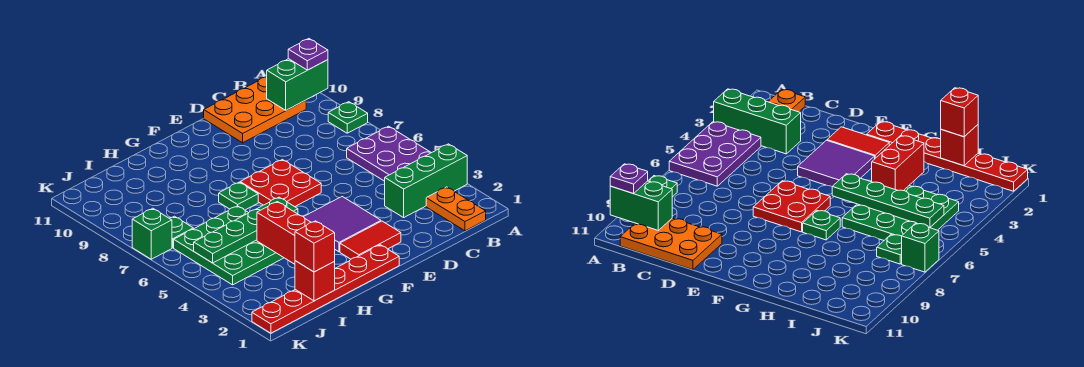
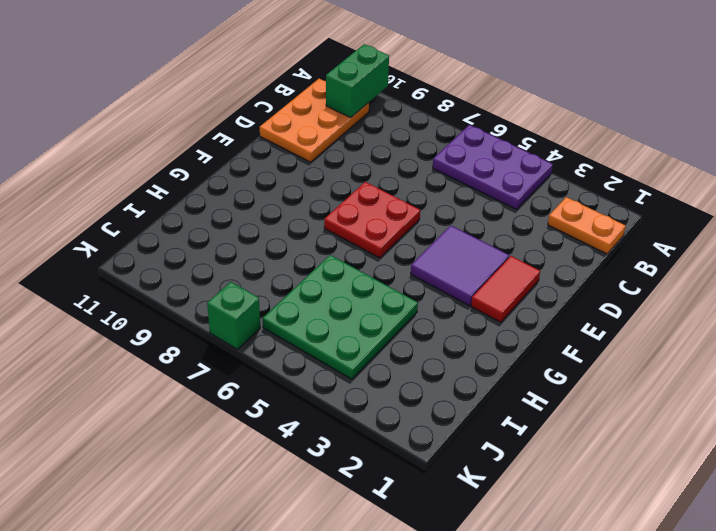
none -> green brick A3:C3 level 1
none -> green plate A8 level 1
none -> red plate F1:K1 level 1

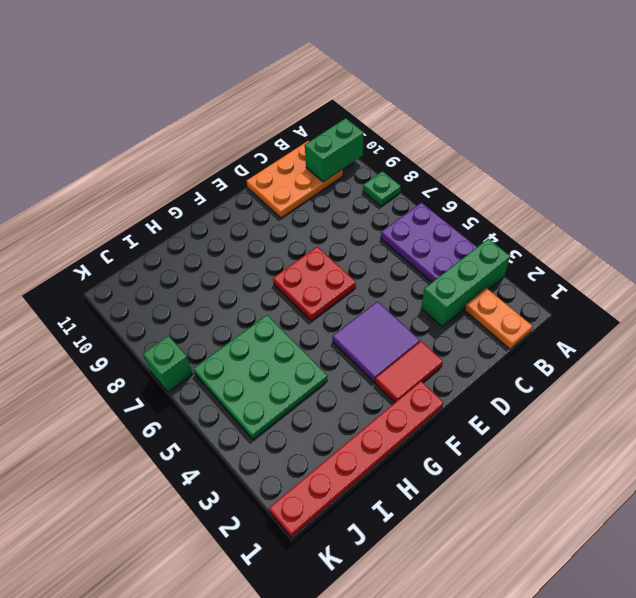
none -> green plate G7 level 1
none -> green plate J7 level 1
none -> green plate G5:J5 level 2

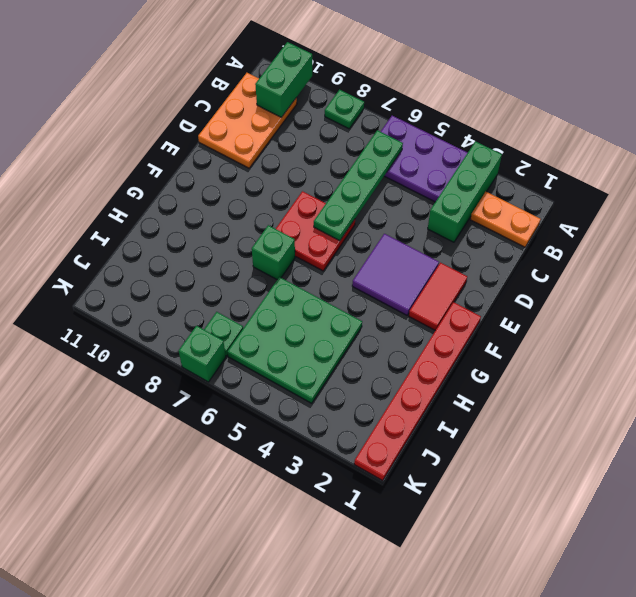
green plate B6:E6 level 2 -> green plate G5:J5 level 2
green brick G7 level 1 -> green plate G7 level 1
none -> red brick H3:H4 level 2
none -> red brick I1 level 2
none -> purple plate A10 level 3

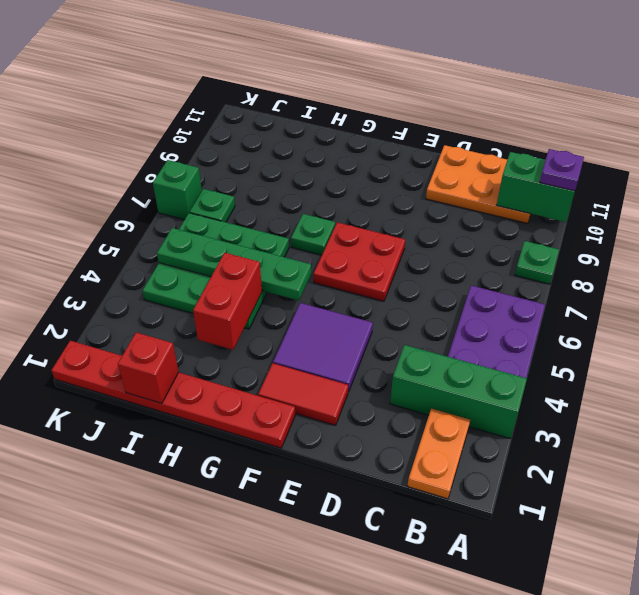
none -> red brick I1 level 3

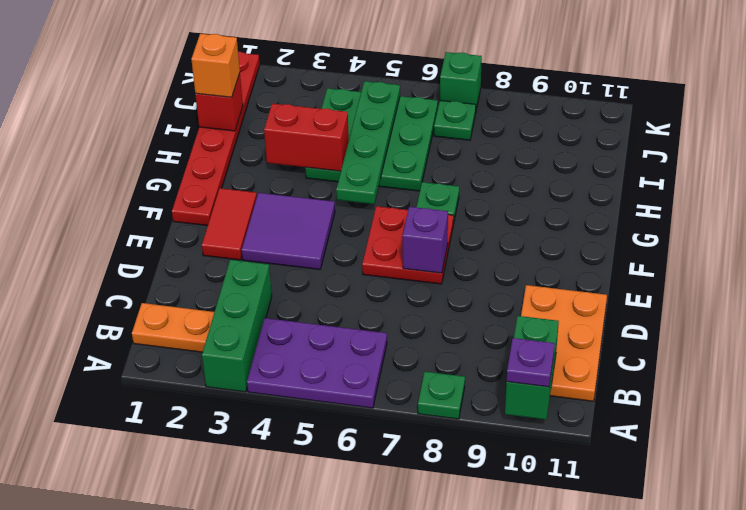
purple brick E7 level 2 -> none
orange brick I1 level 3 -> red brick I1 level 3

